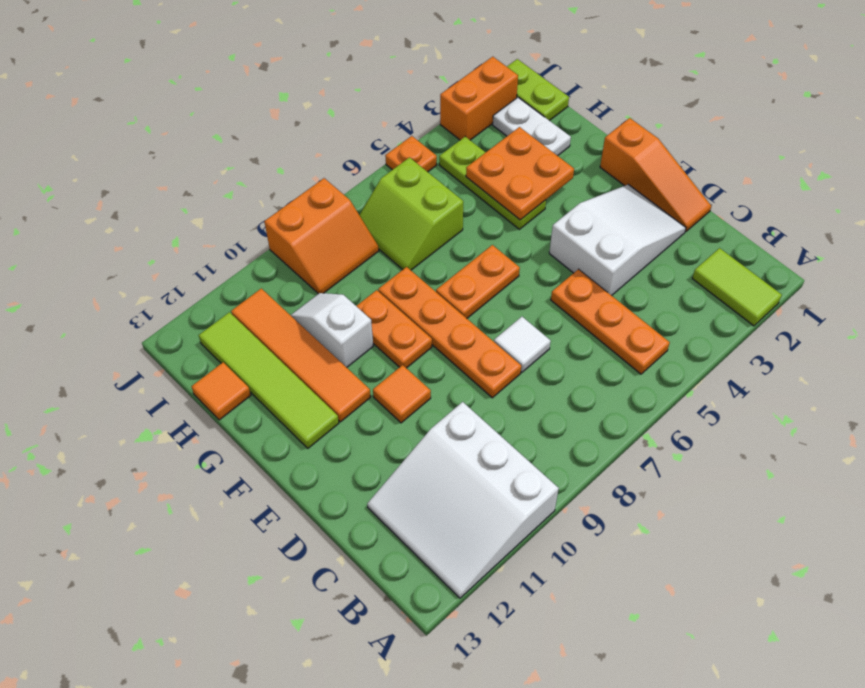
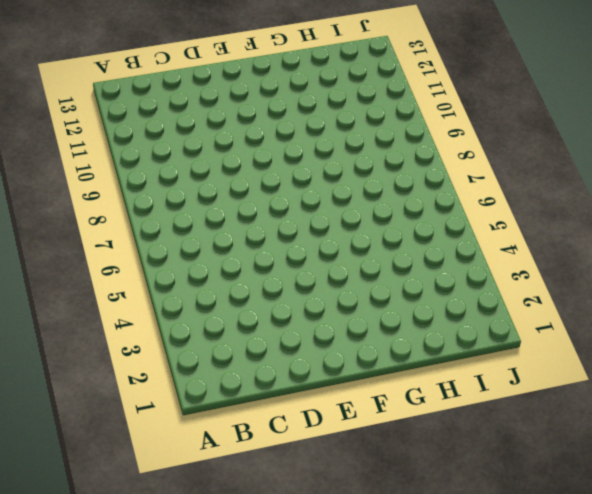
none -> lime tile A2:B2 level 1
none -> white slope A10:C12 level 1 top 10
none -> orange plate B5:D5 level 1

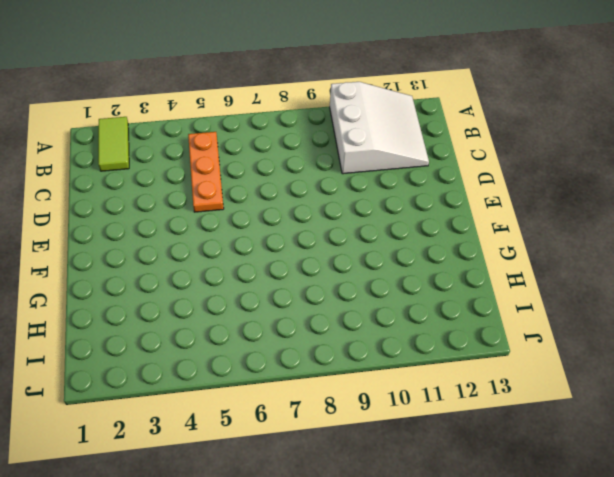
none -> orange slope D1:F1 level 1 top F
none -> white slope D2:E4 level 1 top 4
none -> white tile D7 level 1

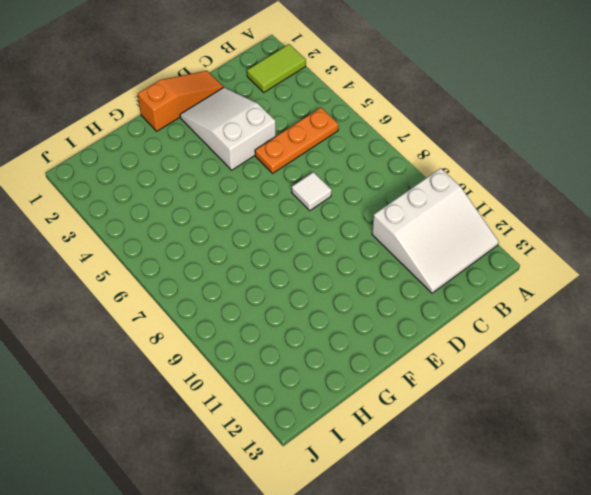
none -> orange plate D8:G8 level 1
none -> orange tile E10 level 1
none -> orange plate F6:F7 level 1

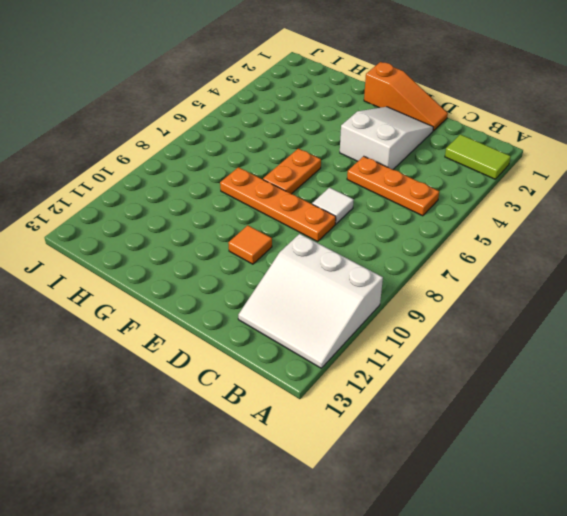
none -> orange plate F9:G9 level 1
none -> orange tile F11:I11 level 1
none -> lime tile F12:I12 level 1

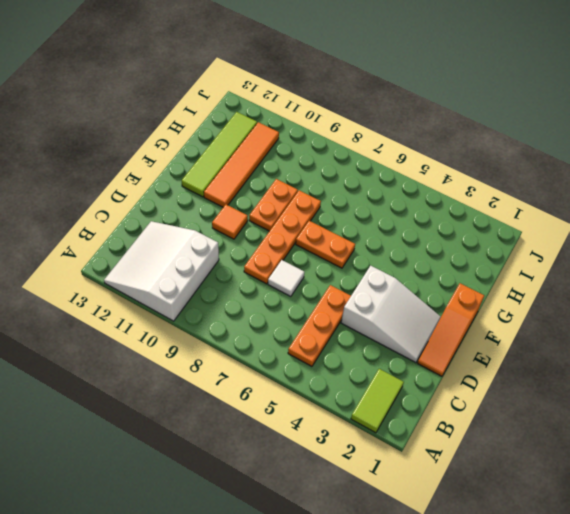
none -> lime plate G4:I4 level 1
none -> white slope G10:H10 level 1 top G
none -> white plate H2:I2 level 1

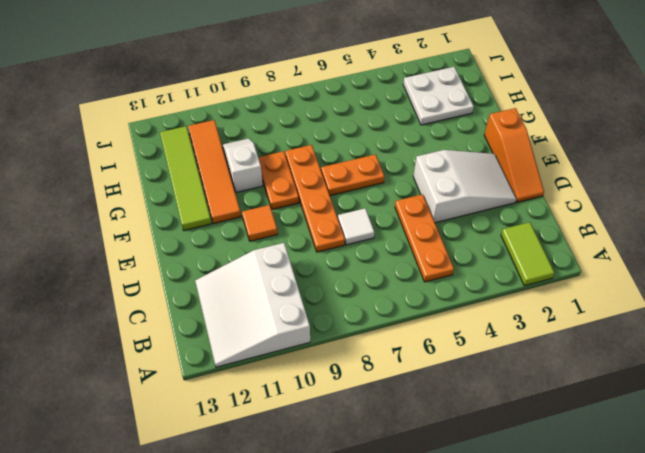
white plate H2:I3 level 1 -> white plate H2:I2 level 1
none -> lime plate G4:I4 level 1
none -> lime slope H6:I7 level 1 top 6
none -> orange tile H13 level 1

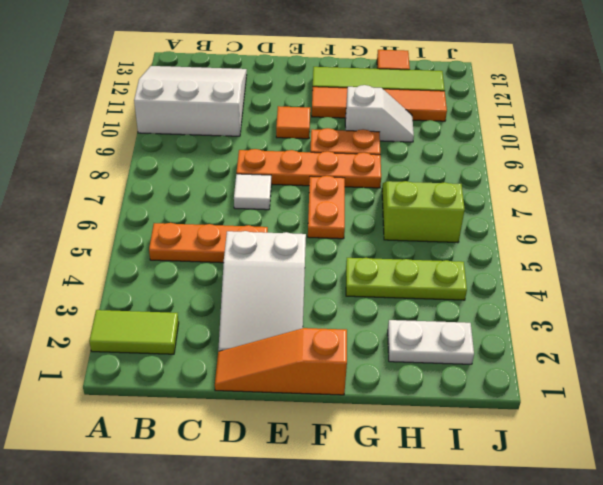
none -> lime plate I1:J1 level 1
none -> orange slope I8:J9 level 1 top J
none -> orange brick J2:J3 level 1

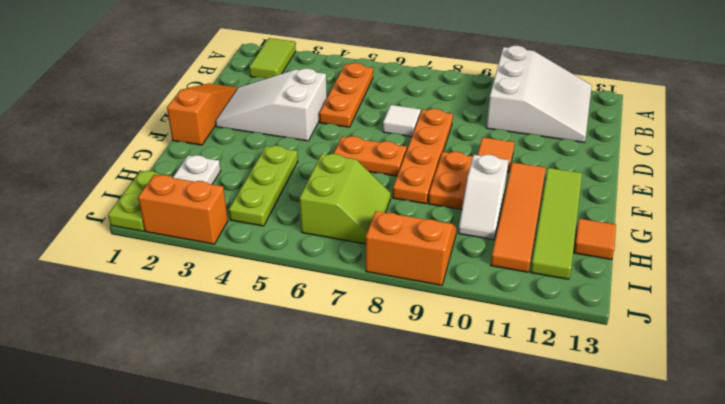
none -> orange plate J5 level 1
none -> orange plate G3:H4 level 2

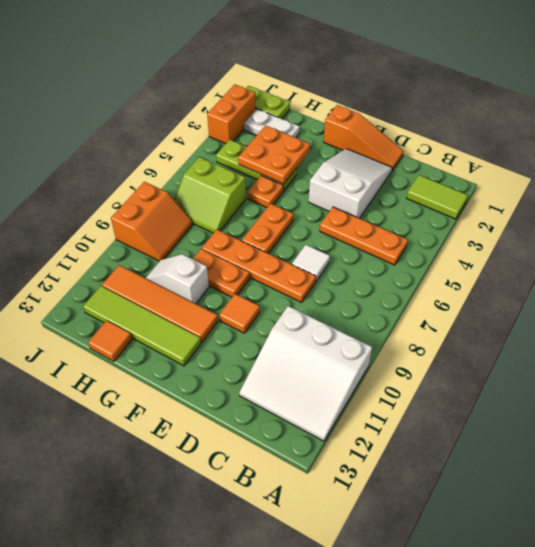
orange plate G5 level 1 -> orange plate J5 level 1

